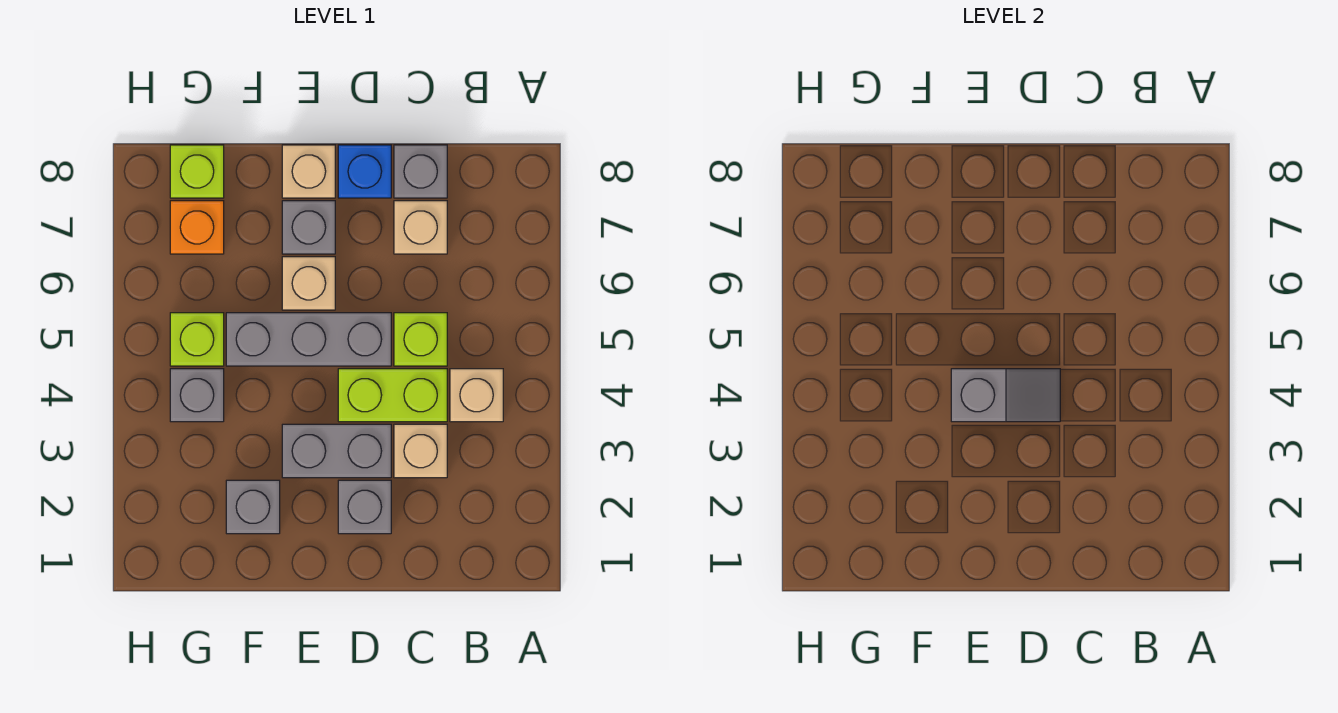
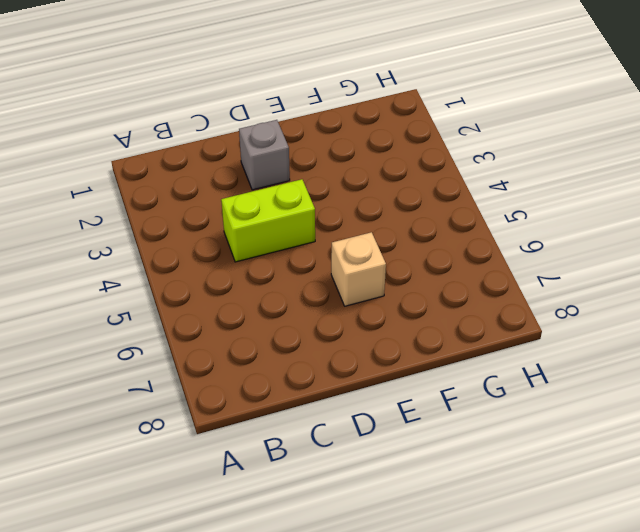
none -> tan brick B4 level 1
none -> tan brick C3 level 1
none -> lime brick C5 level 1

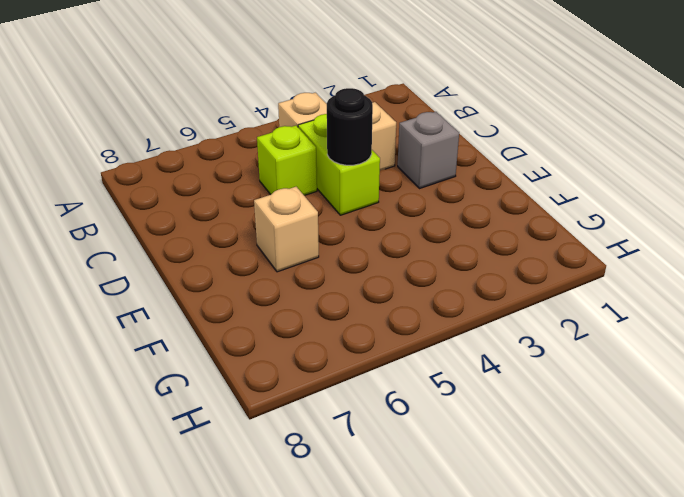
black round brick D4 level 2 -> grey slope D4:E4 level 2 top E
none -> tan brick C7 level 1
none -> grey brick C8 level 1
none -> grey brick D3:E3 level 1

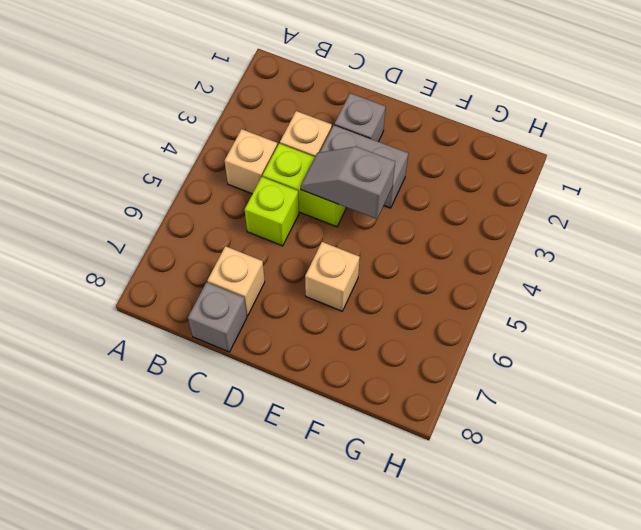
none -> grey brick D5:F5 level 1
none -> blue brick D8 level 1
none -> grey brick E7 level 1

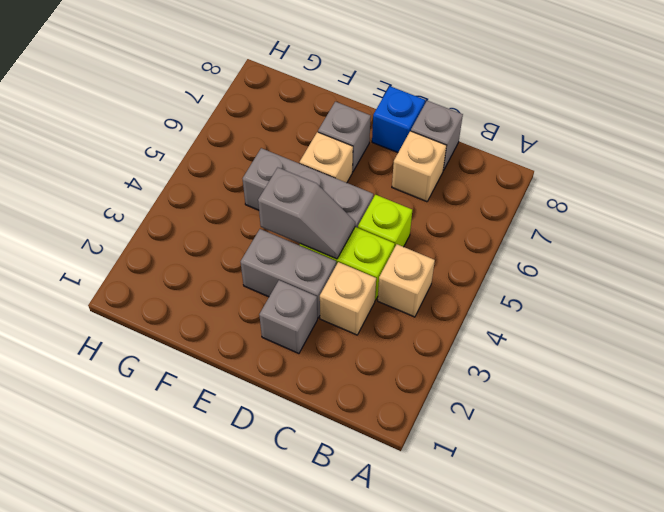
none -> tan brick E8 level 1
none -> grey brick F2 level 1
none -> grey brick G4 level 1

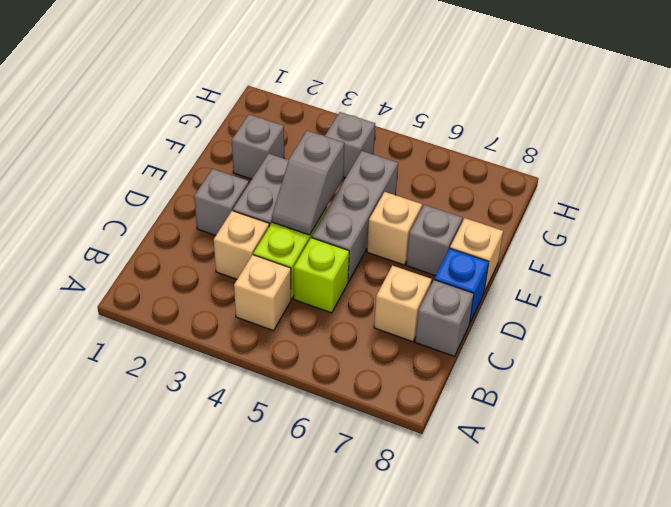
none -> lime brick G5 level 1
none -> orange brick G7 level 1
none -> lime brick G8 level 1

